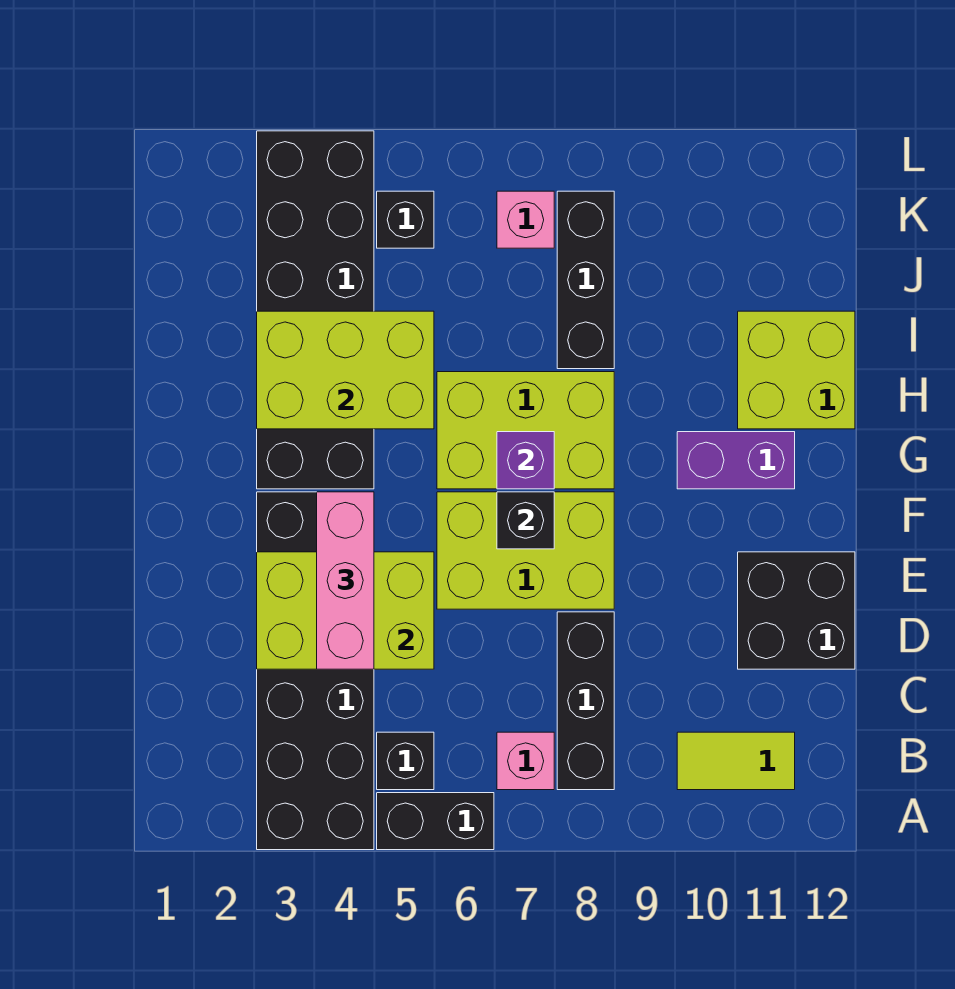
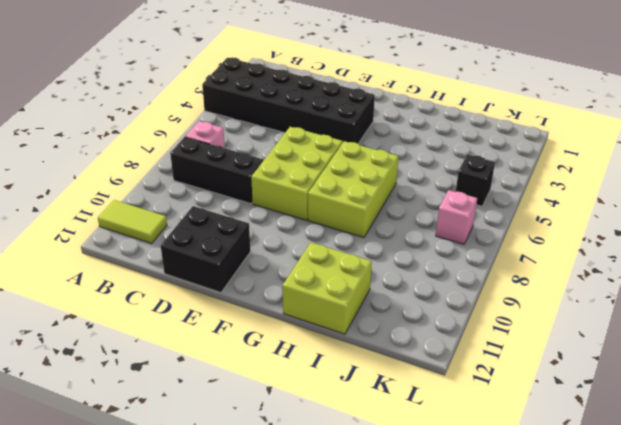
lime tile A11:B11 level 1 -> lime tile B10:B11 level 1
none -> black brick A5:A6 level 1
none -> black brick B5 level 1
none -> black brick G3:L4 level 1

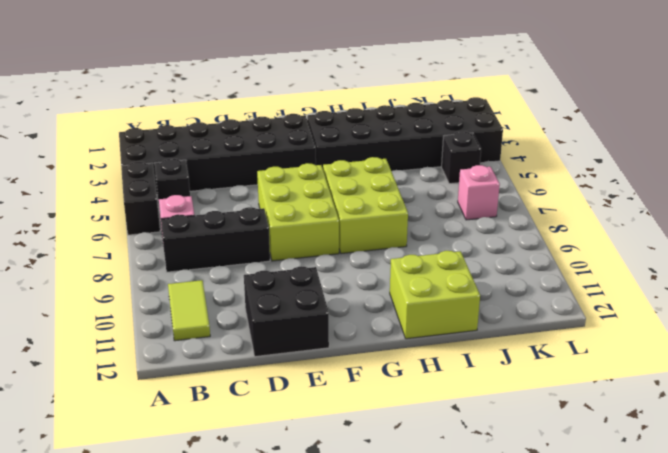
none -> purple brick G10:G11 level 1
none -> black brick I8:K8 level 1
none -> lime brick D3:E5 level 2

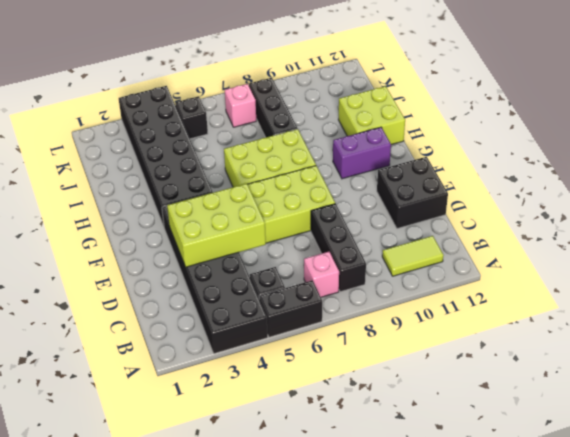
none -> black brick F7 level 2
none -> purple brick G7 level 2
none -> lime brick H3:I5 level 2

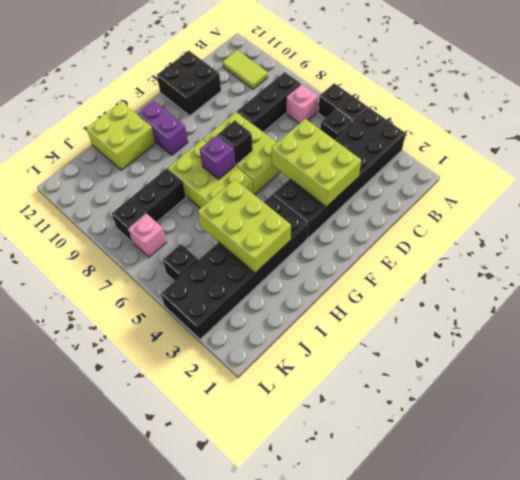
none -> pink brick D4:F4 level 3

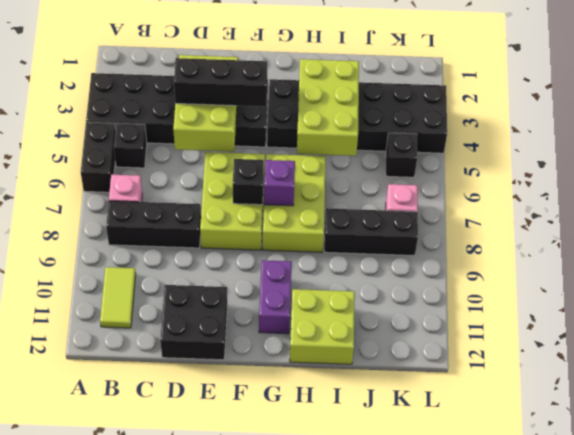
black brick D4:F4 level 3 -> pink brick D4:F4 level 3

